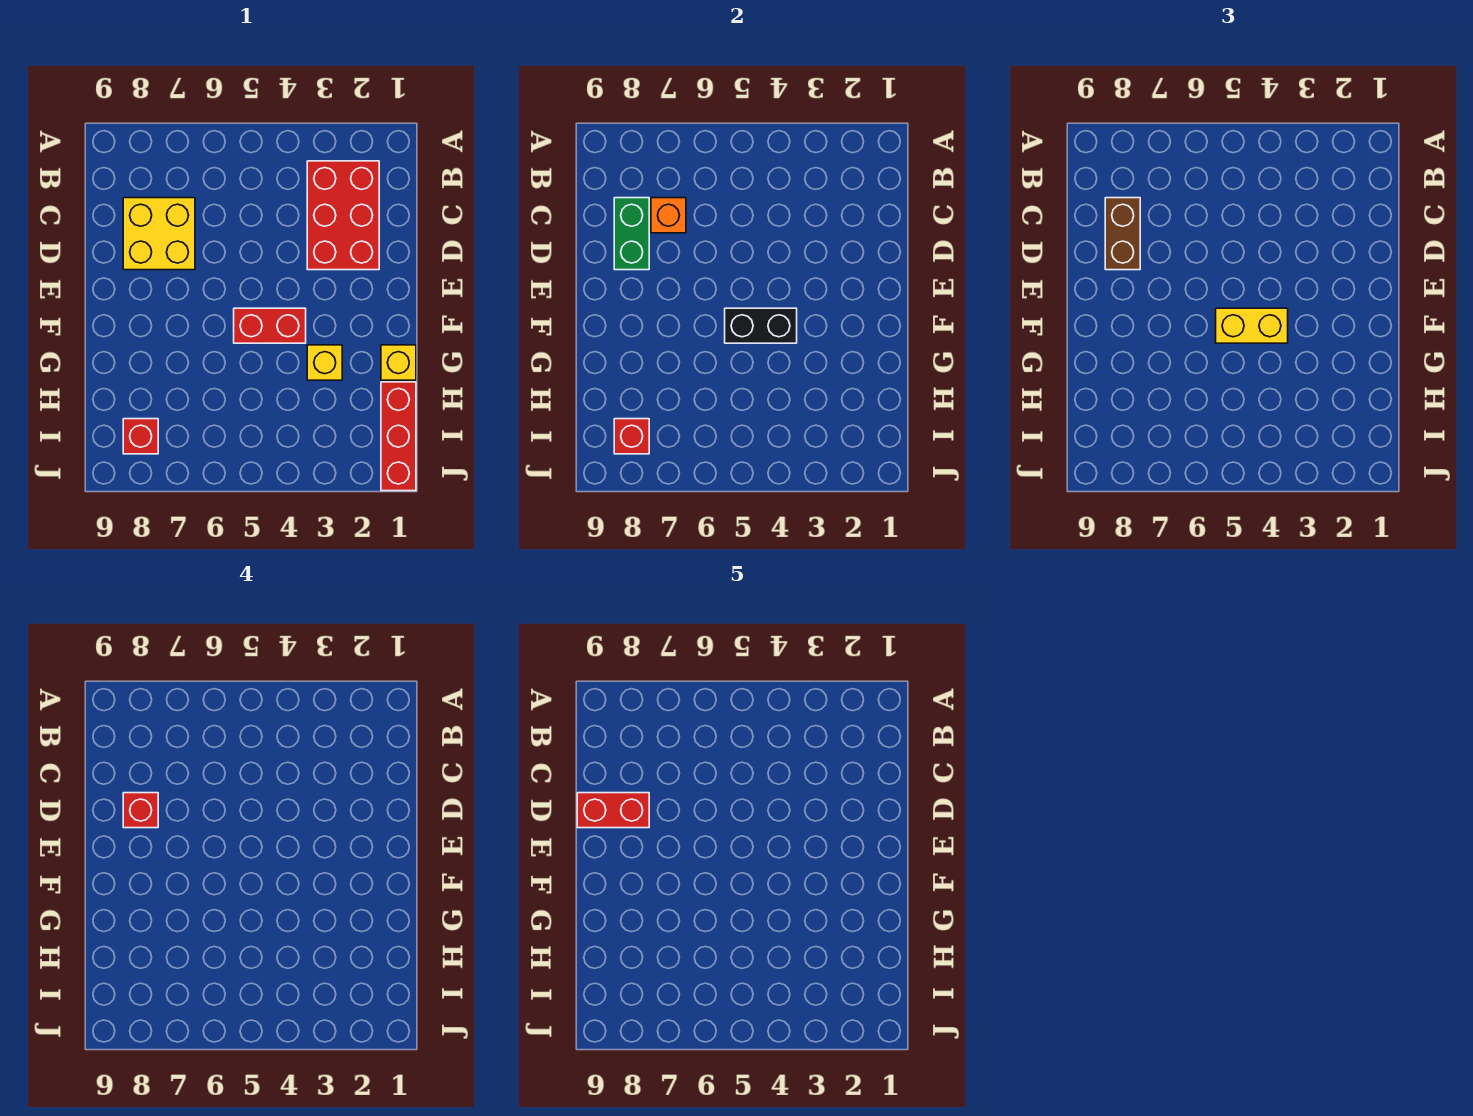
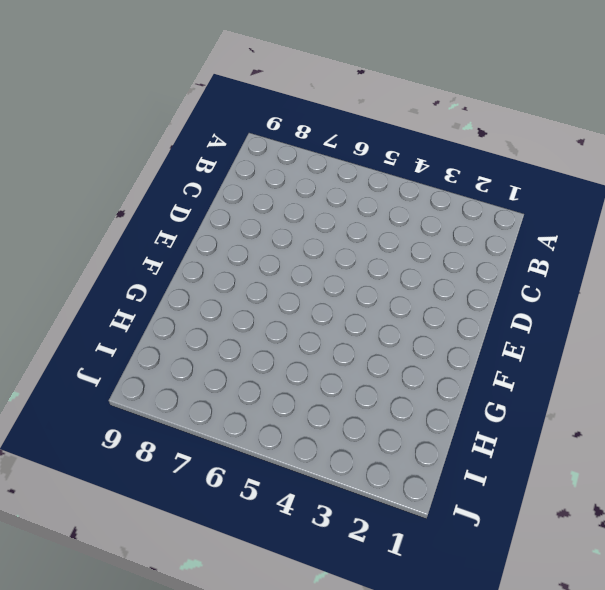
none -> red brick B2:D3 level 1
none -> yellow brick C7:D8 level 1
none -> red brick F4:F5 level 1

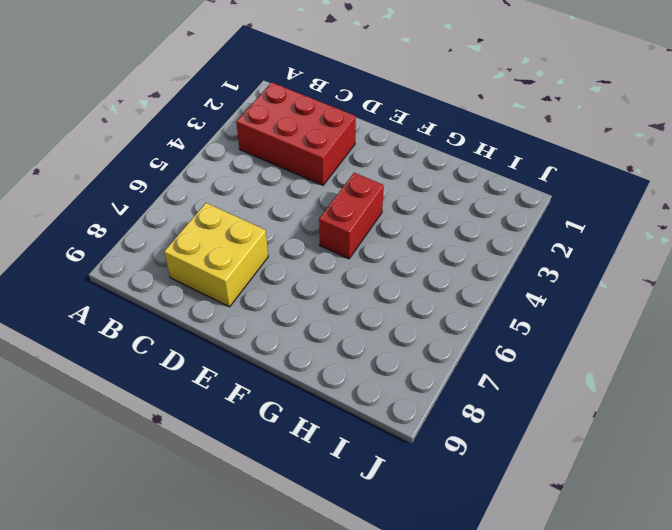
none -> yellow brick G1 level 1
none -> yellow brick G3 level 1
none -> red brick H1:J1 level 1

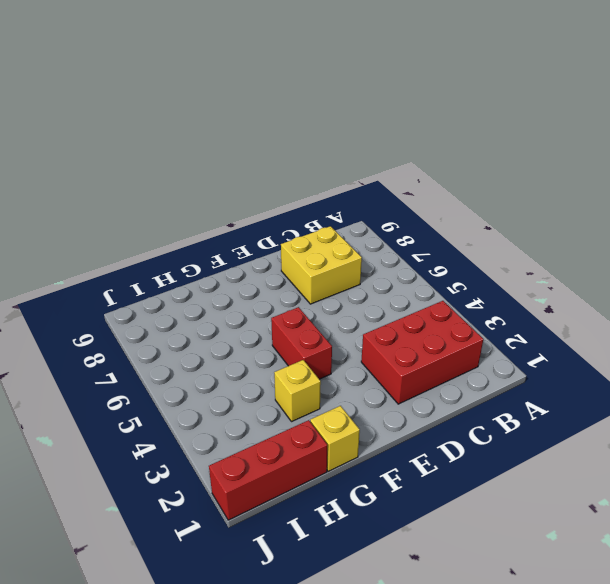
none -> red brick I8 level 1
none -> orange brick C7 level 2
none -> green brick C8:D8 level 2

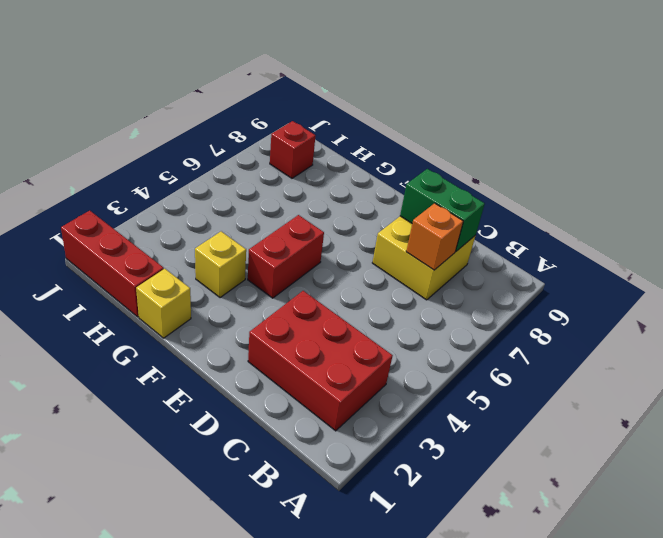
none -> black brick F4:F5 level 2
none -> red brick I8 level 2
none -> brown brick C8:D8 level 3

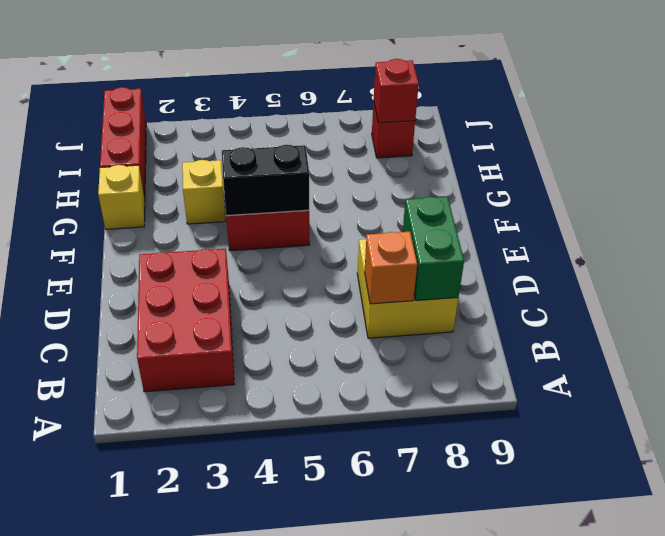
none -> brown brick C8:D8 level 3
none -> yellow brick F4:F5 level 3
none -> red brick D8 level 4

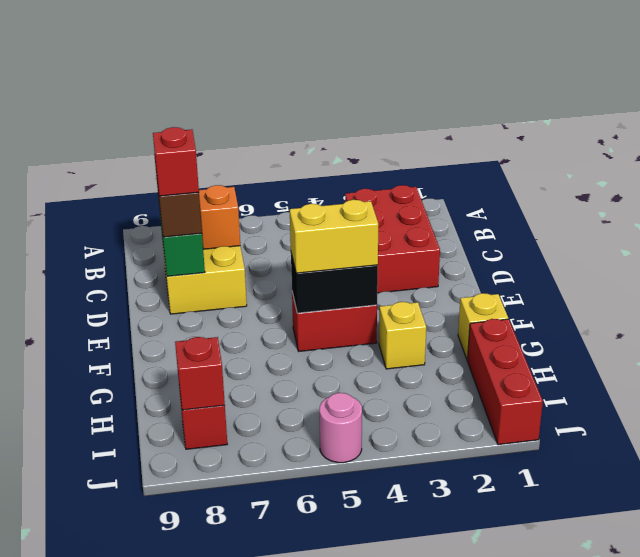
pink round brick J5 level 1 -> none
none -> red brick D8:D9 level 5

